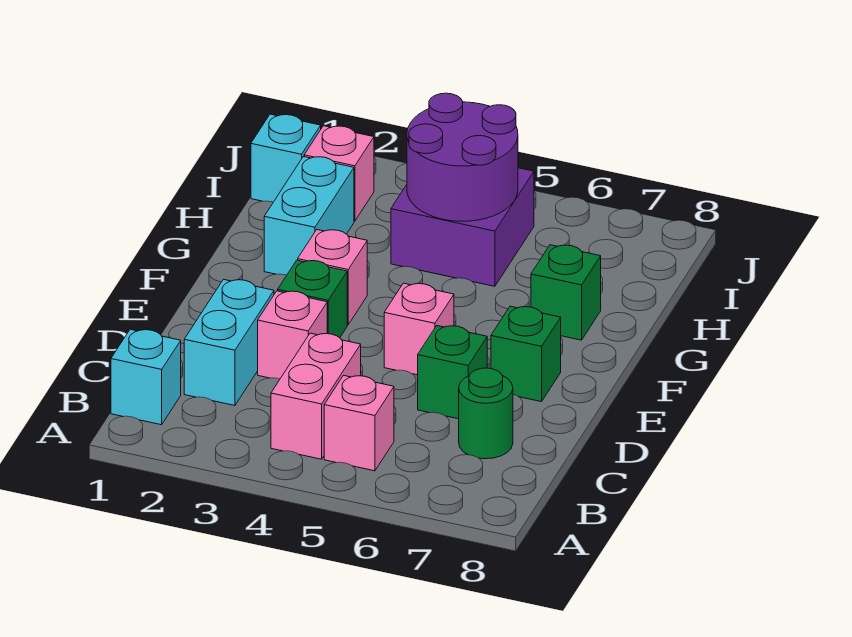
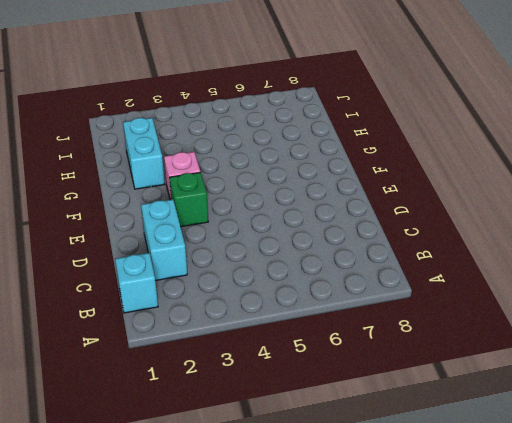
none -> pink brick B4:C4 level 1
none -> pink brick B5 level 1
none -> green round brick C7 level 1

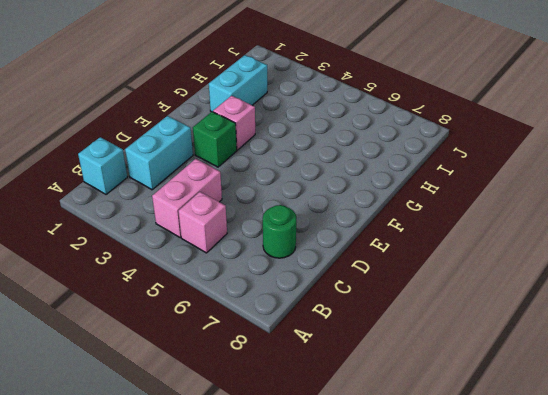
none -> pink brick D3 level 1
none -> green brick D6 level 1
none -> pink brick E5 level 1

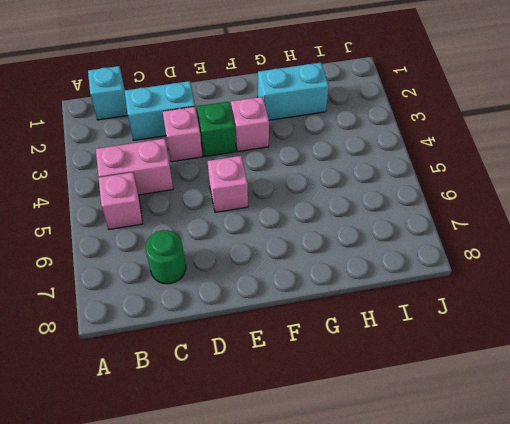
none -> green brick D6 level 1
none -> green brick E7 level 1
none -> green brick G7 level 1

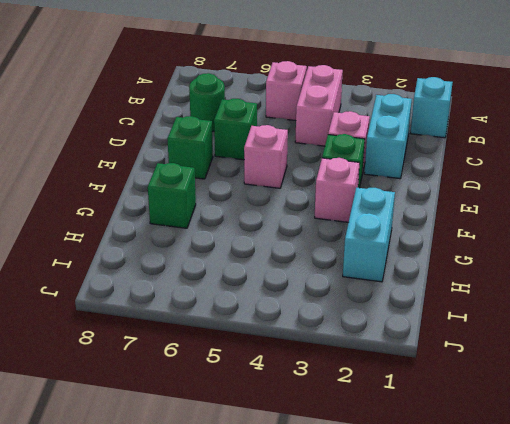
none -> purple brick H4:I5 level 1
none -> cyan brick I1 level 1
none -> pink brick I2 level 1

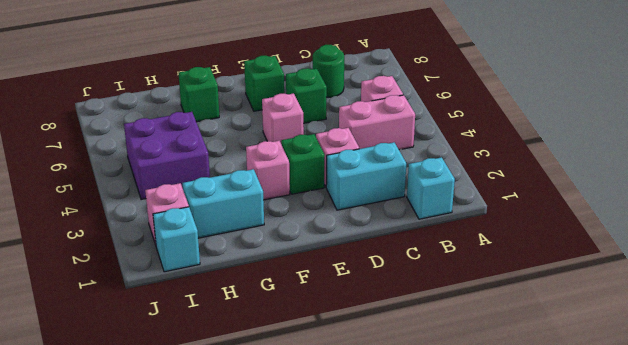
none -> purple round brick H4:I5 level 2

